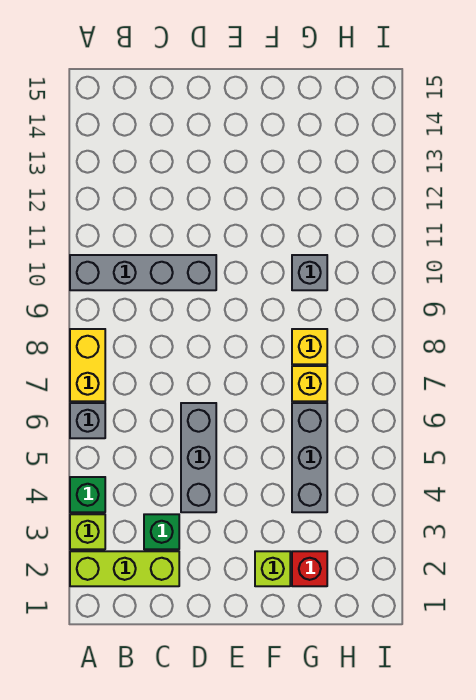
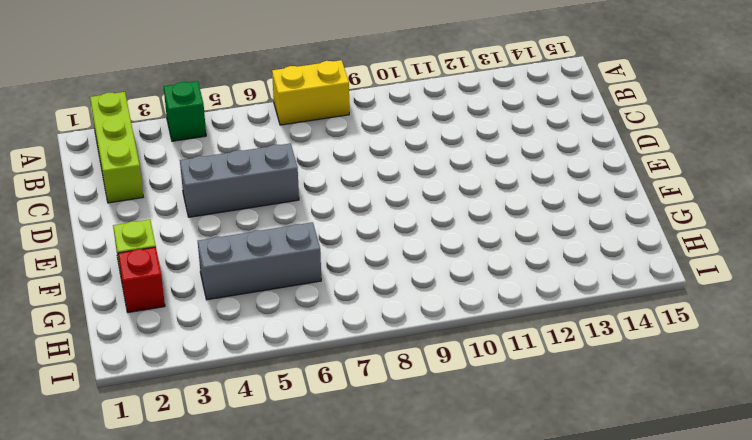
none -> lime brick A3 level 1
none -> grey brick A6 level 1
none -> grey brick A10:D10 level 1

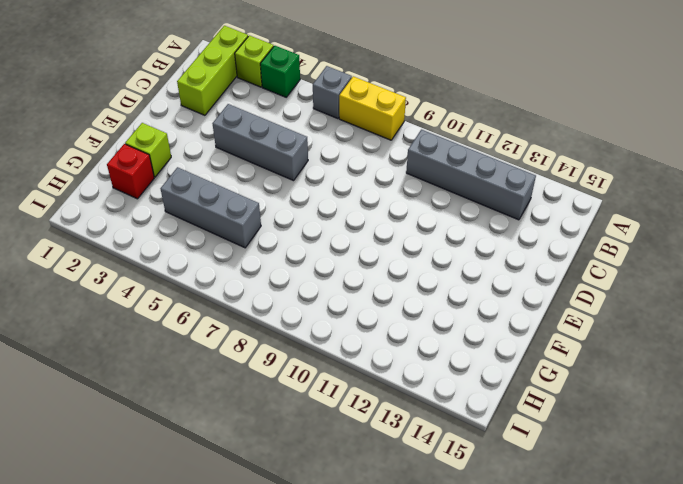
grey brick B10:B13 level 1 -> grey brick A10:D10 level 1
none -> green brick C3 level 1
none -> yellow brick G7 level 1
none -> yellow brick G8 level 1

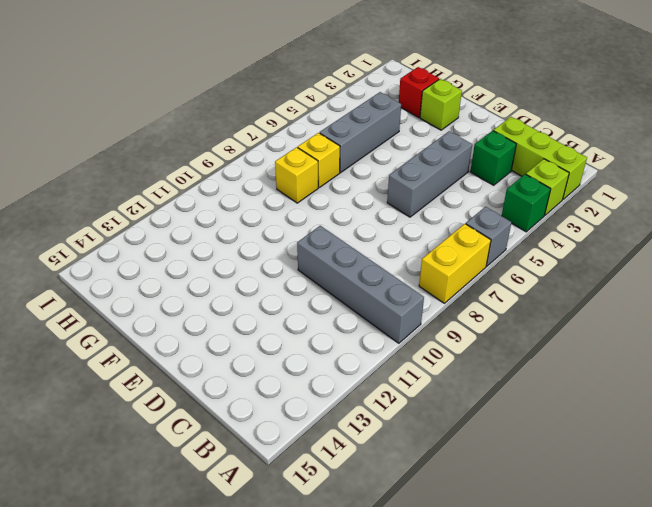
none -> grey brick G10 level 1

